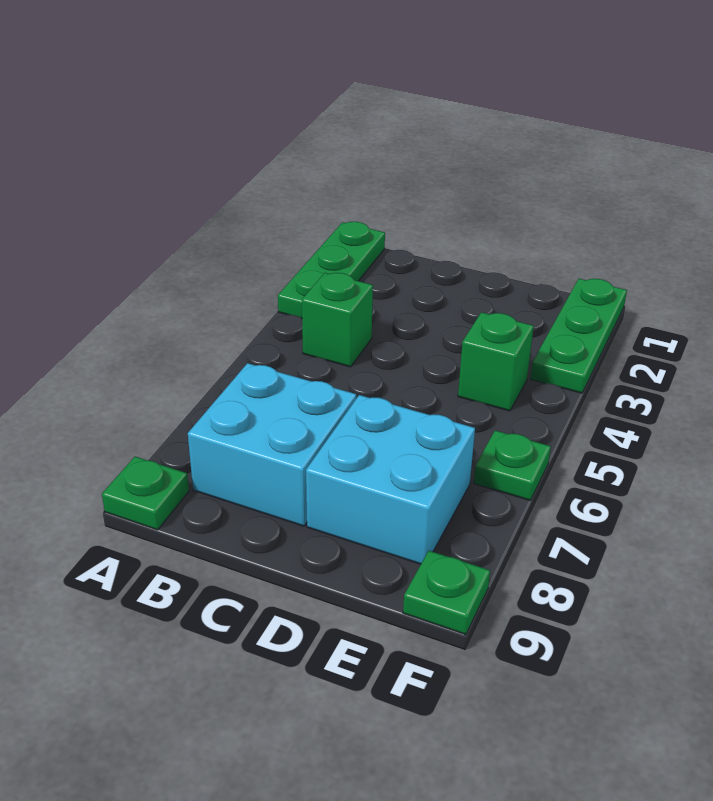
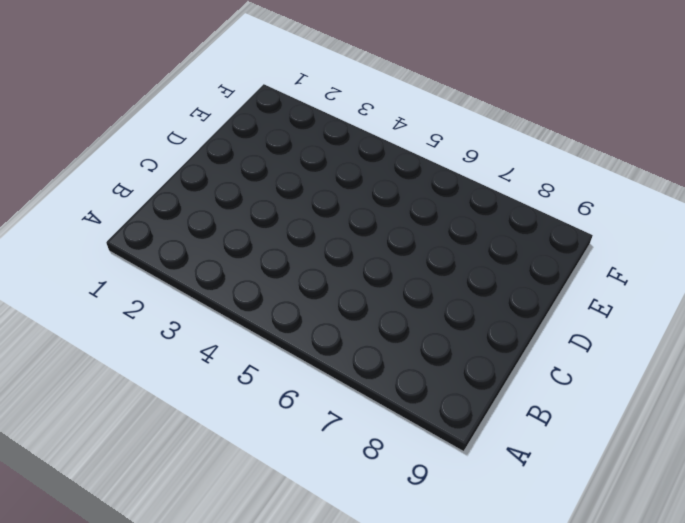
none -> green plate A1:A3 level 1
none -> green plate A9 level 1

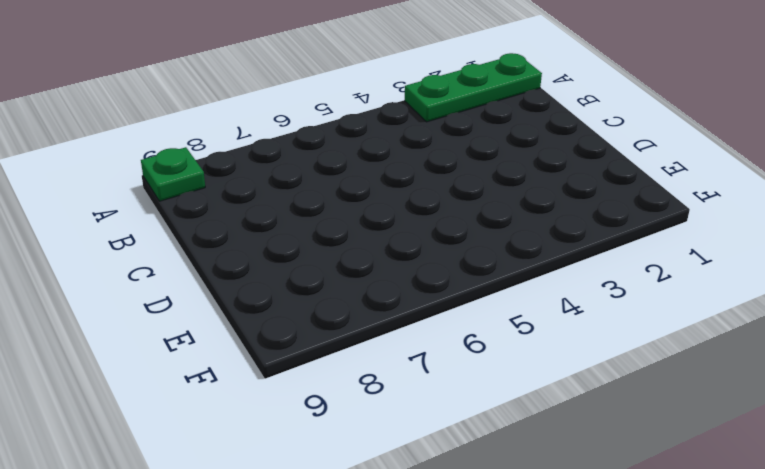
none -> green brick B4 level 1
none -> cyan brick B7:C8 level 1

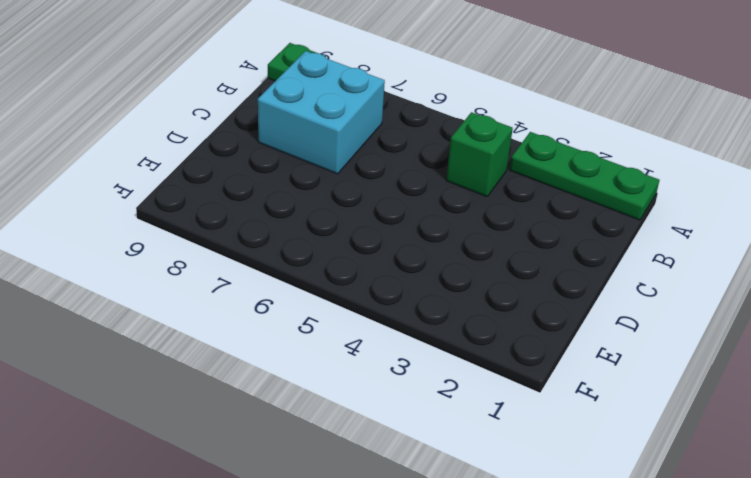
none -> cyan brick D7:E8 level 1
none -> green brick E4 level 1

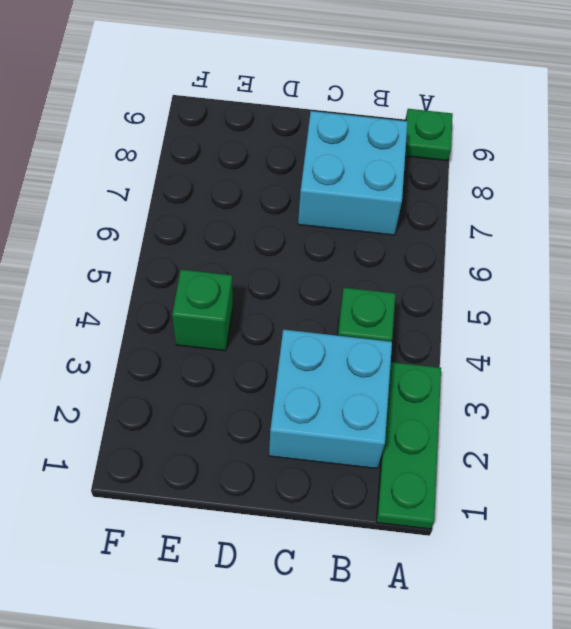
cyan brick B2:C3 level 1 -> cyan brick D7:E8 level 1
none -> green plate F1:F3 level 1
none -> green plate F6 level 1

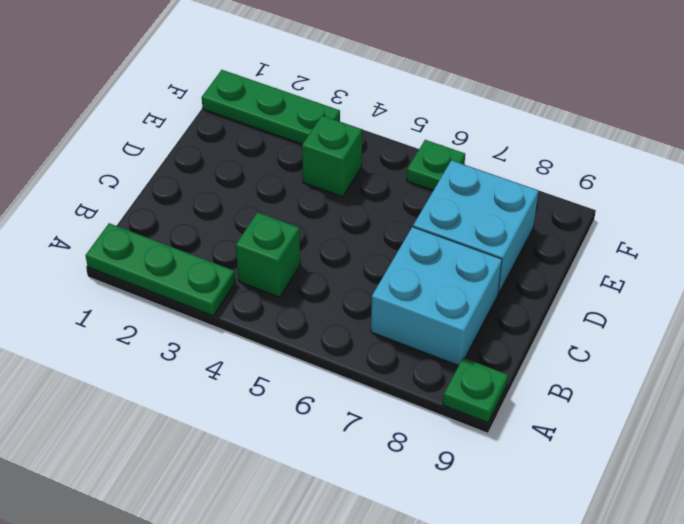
none -> green plate F9 level 1

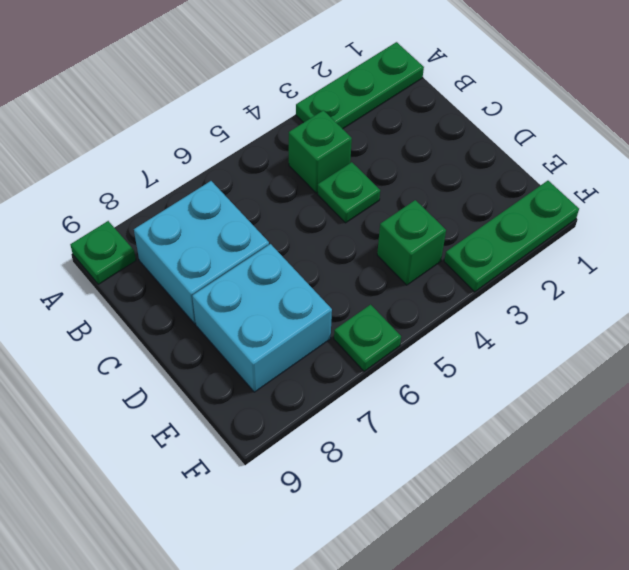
green plate C4 level 1 -> green plate F9 level 1

